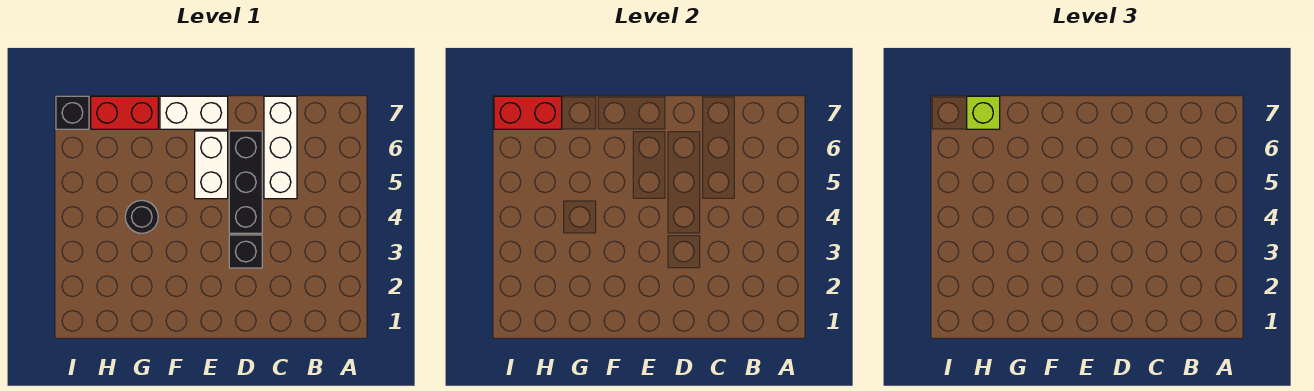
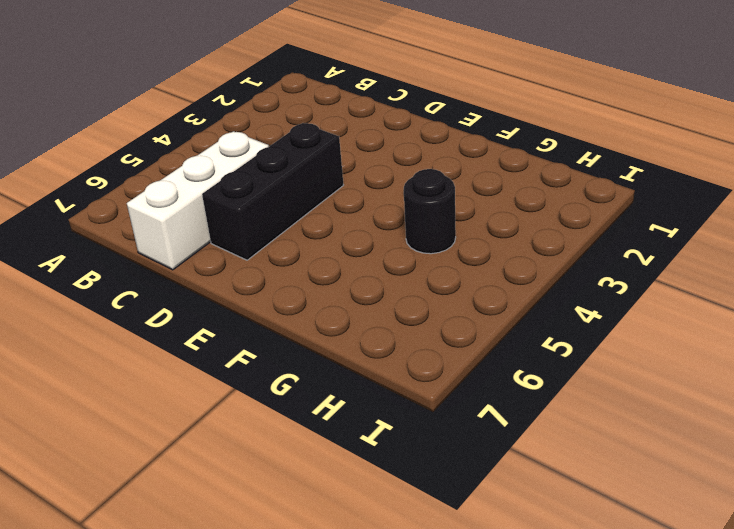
none -> black brick D3 level 1
none -> white brick E5:E6 level 1

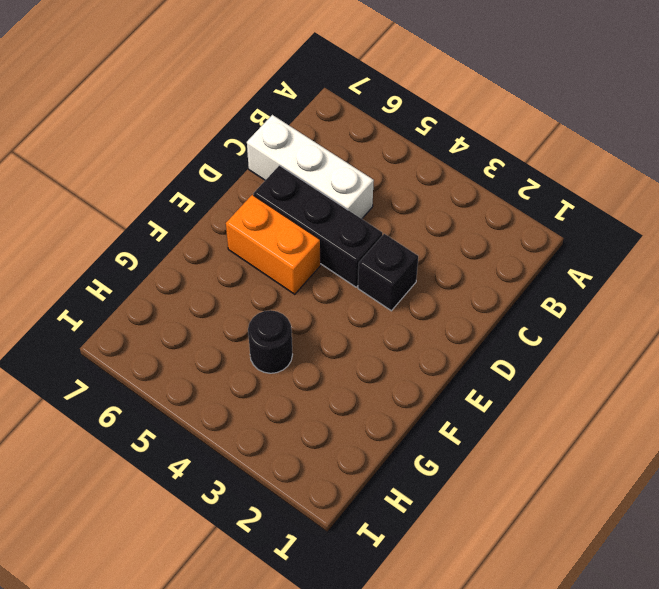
orange brick E5:E6 level 1 -> white brick E5:E6 level 1
none -> white brick E7:F7 level 1
none -> red brick G7:H7 level 1

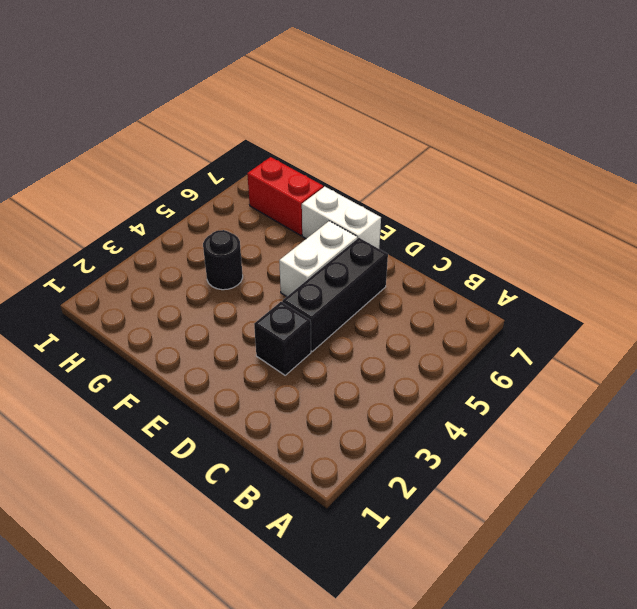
none -> white brick C5:C7 level 1
none -> black brick I7 level 1

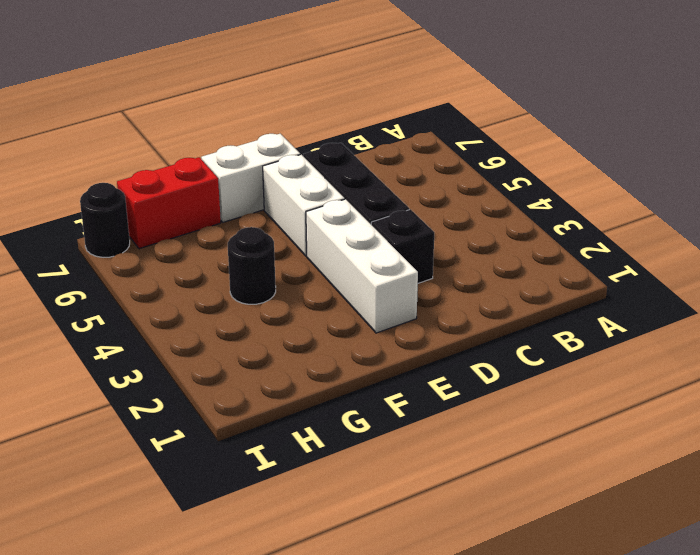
white brick E2:E4 level 1 -> white brick C5:C7 level 1
black round brick I7 level 1 -> black brick I7 level 1
none -> red brick H7:I7 level 2
none -> lime brick H7 level 3

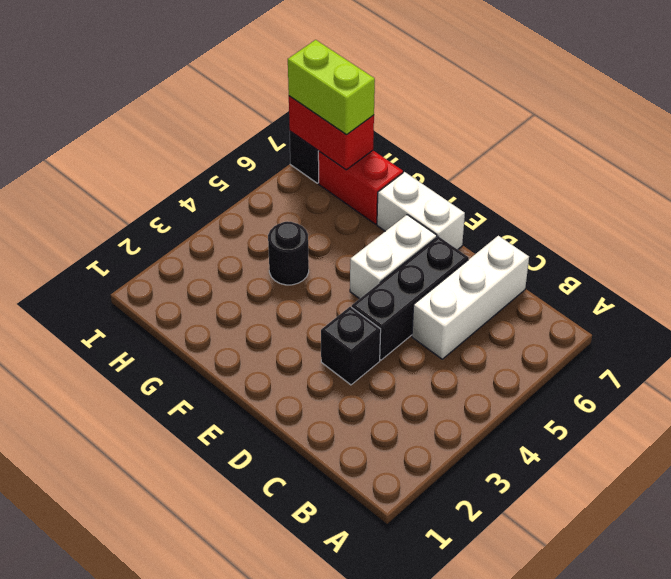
lime brick H7:I7 level 3 -> lime brick H7 level 3

